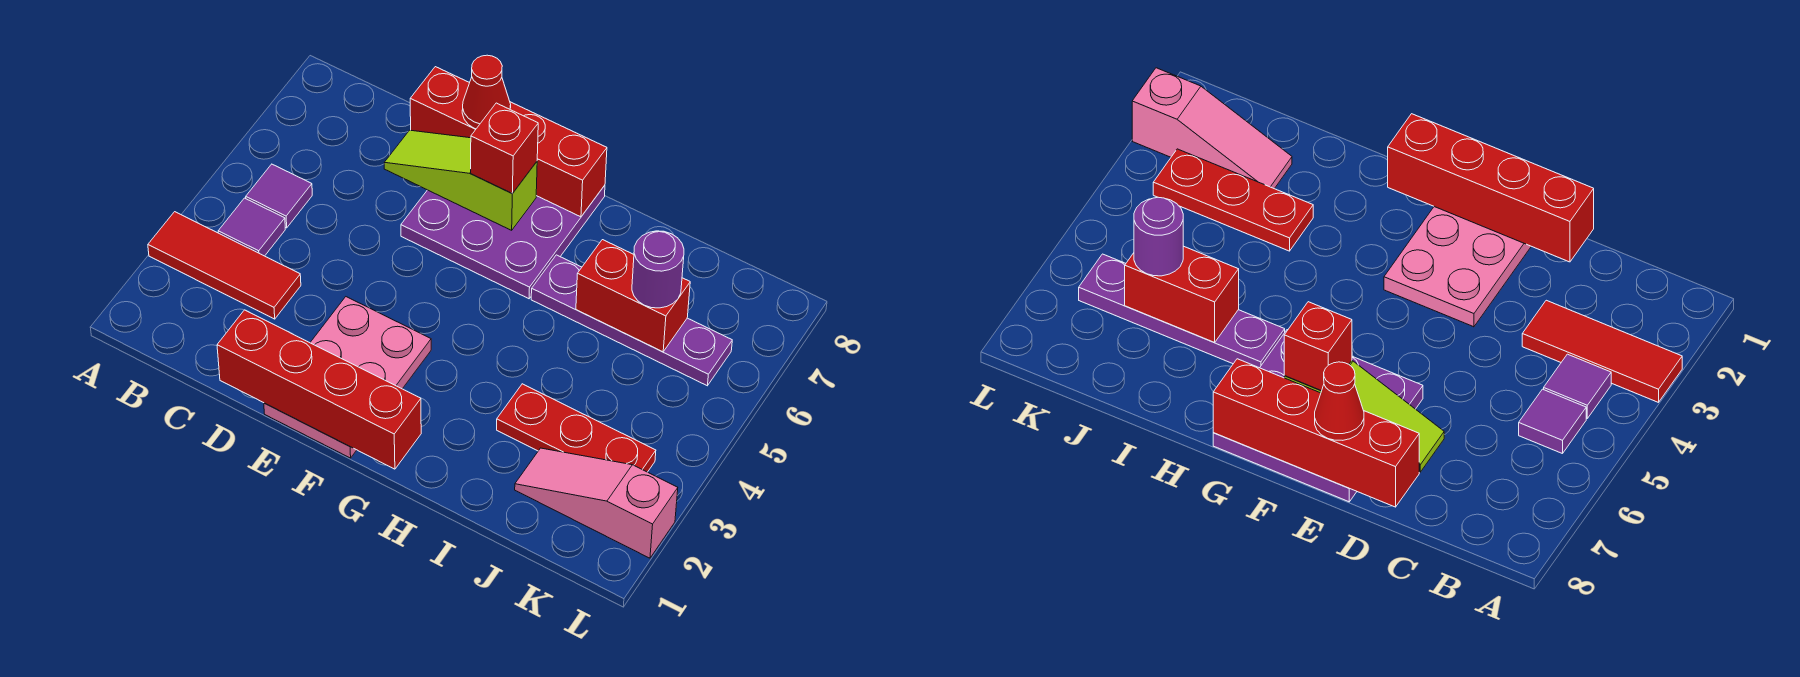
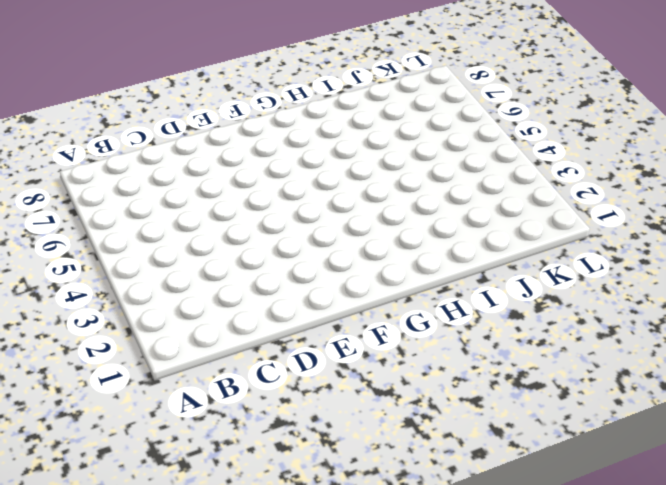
none -> red tile A3:C3 level 1
none -> purple tile B4 level 1
none -> purple tile B5 level 1

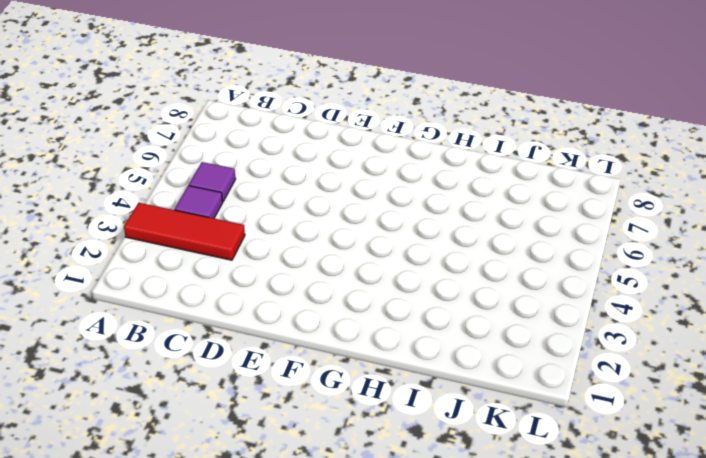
none -> pink plate E1:F3 level 1
none -> purple plate E6:G8 level 1
none -> purple plate H6:K6 level 1

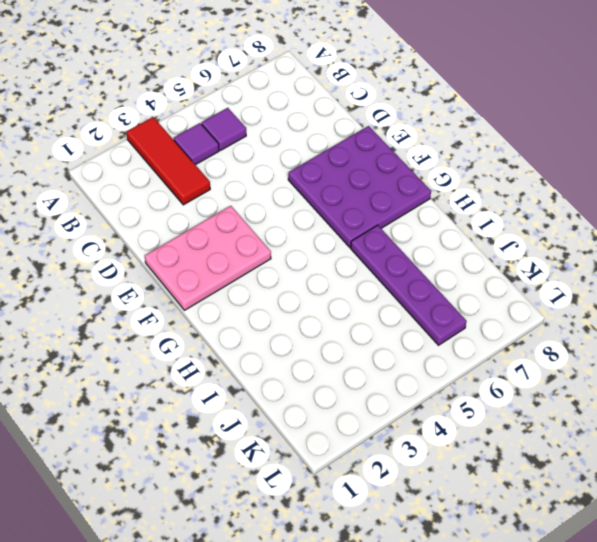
none -> red plate I3:K3 level 1
none -> pink slope J2:L2 level 1 top L
none -> red brick D1:G1 level 2

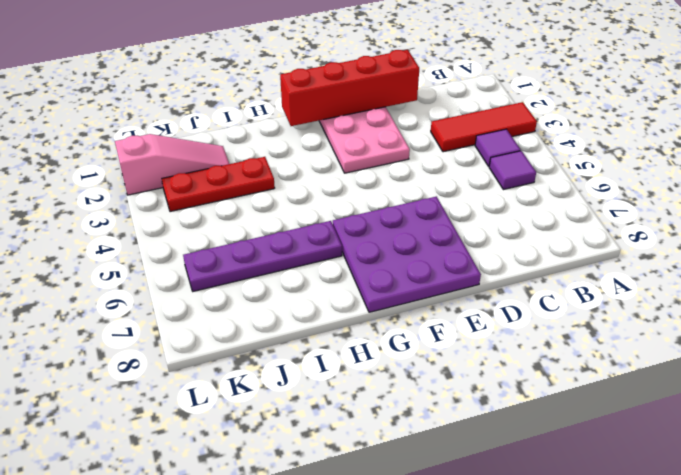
none -> lime slope D7:F7 level 2 top F
none -> red brick D8:G8 level 2
none -> red brick I6:J6 level 2

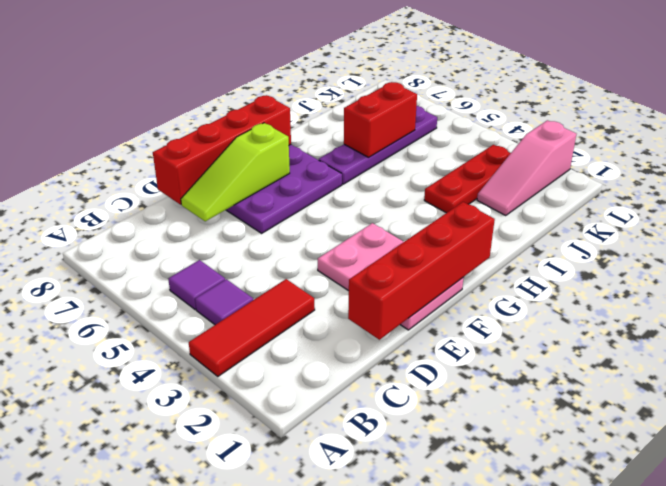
none -> red cone E8 level 3
none -> red brick F7 level 3
none -> purple round brick J6 level 3

